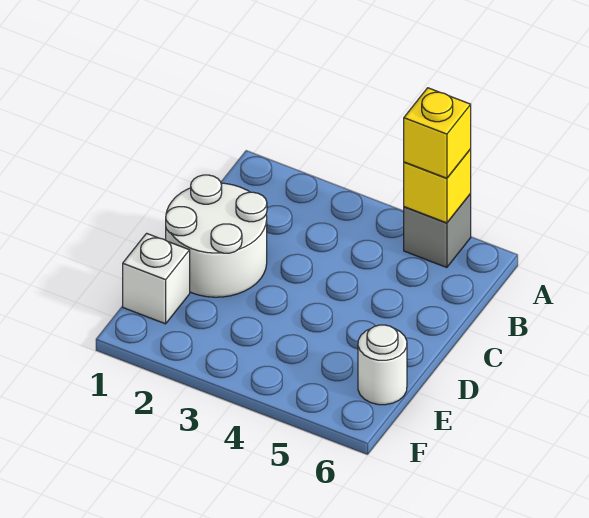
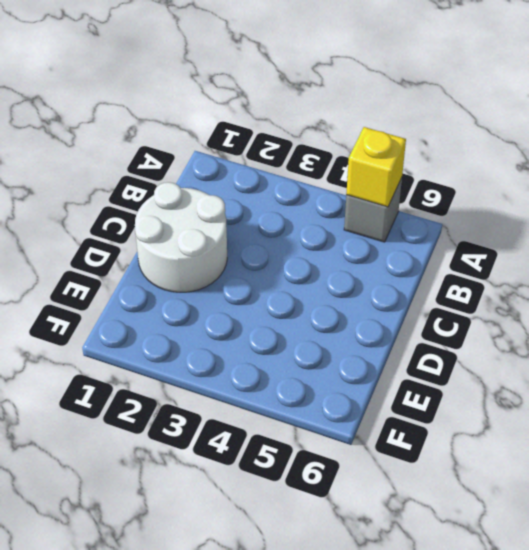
none -> white brick E1 level 1
none -> white round brick E6 level 1

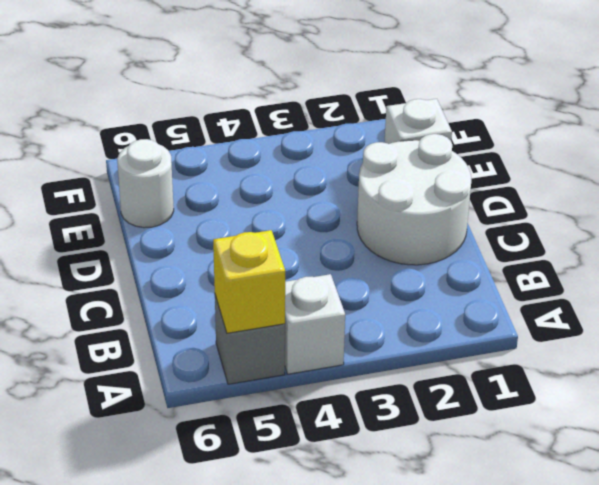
white brick A4 level 1 -> none
none -> yellow brick A5 level 3

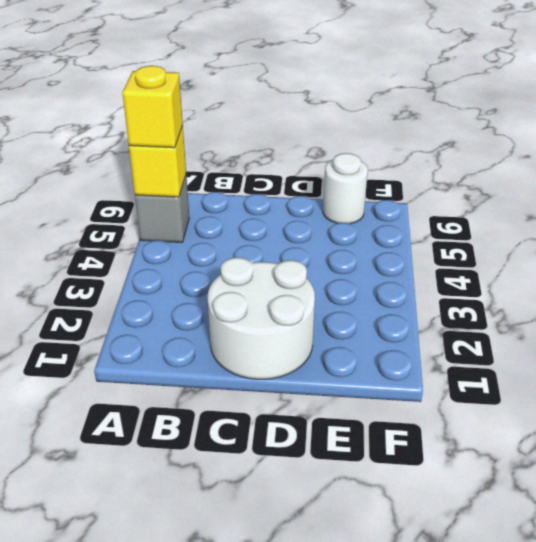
none -> white brick E1 level 1

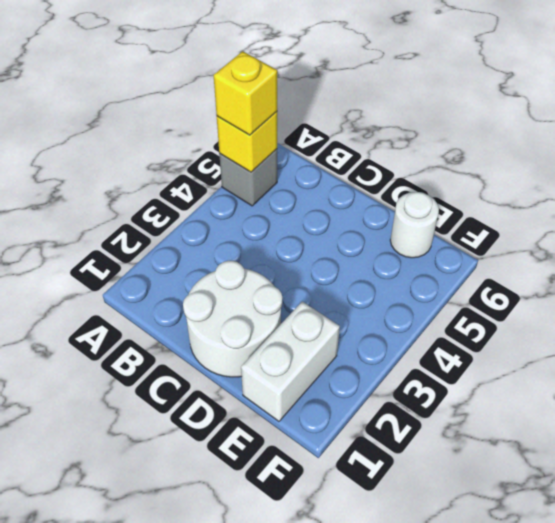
white brick E1:E2 level 1 -> white brick E1 level 1

